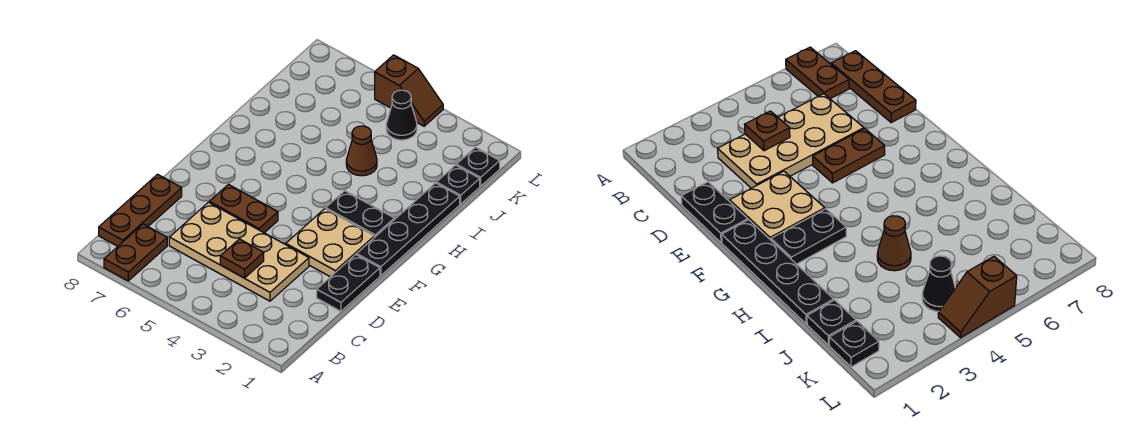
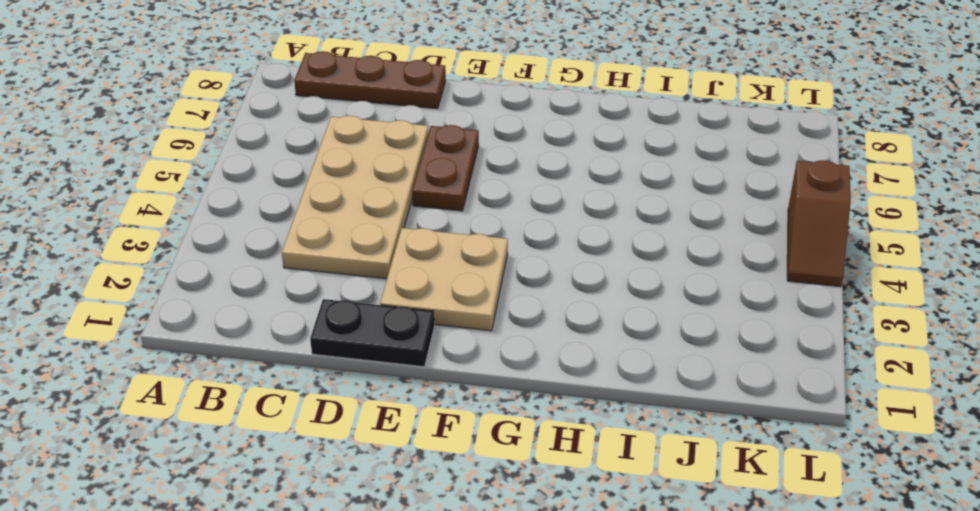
none -> brown plate A7:B7 level 1
none -> black plate F1:I1 level 1
none -> black plate G2:G3 level 1

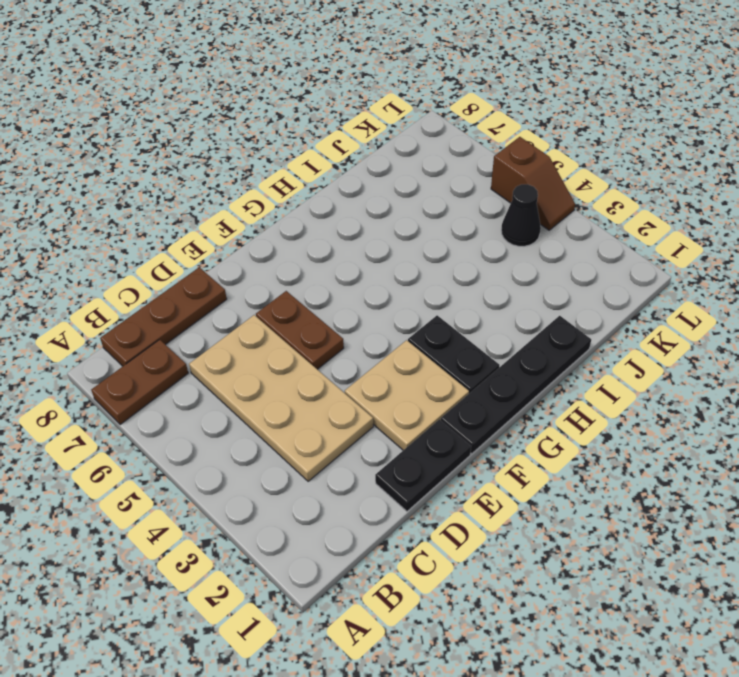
none -> brown cone I4 level 1
none -> black plate J1 level 1
none -> black plate K1 level 1

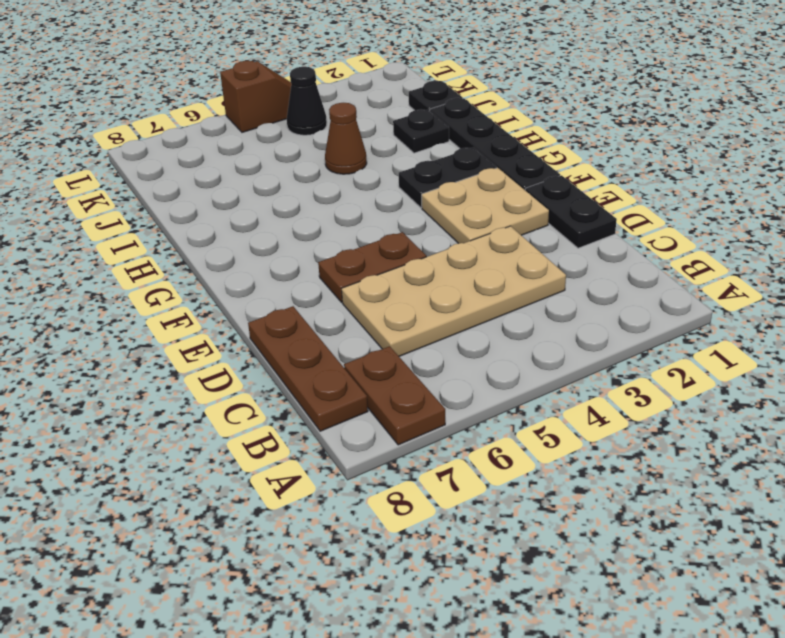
black plate I2 level 1 -> black plate K1 level 1
none -> brown plate C4 level 2

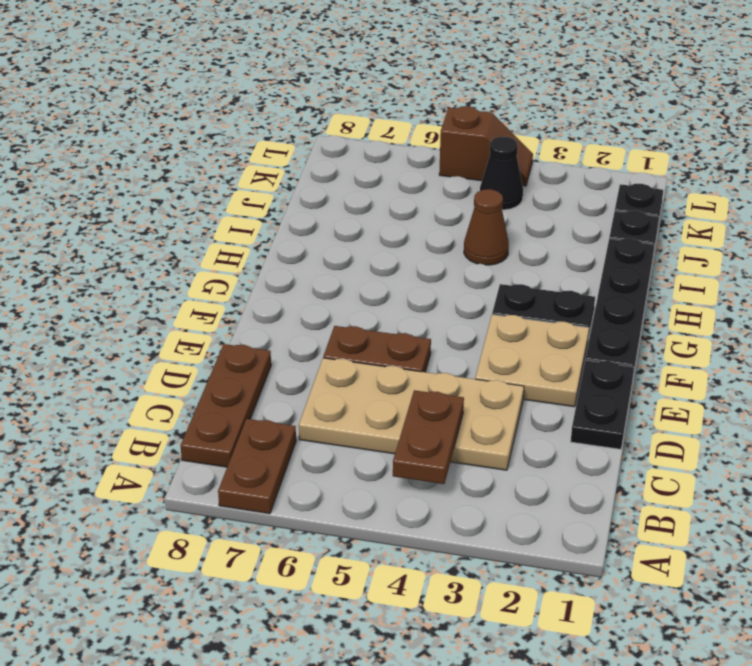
brown plate B4:C4 level 2 -> brown plate C4 level 2

